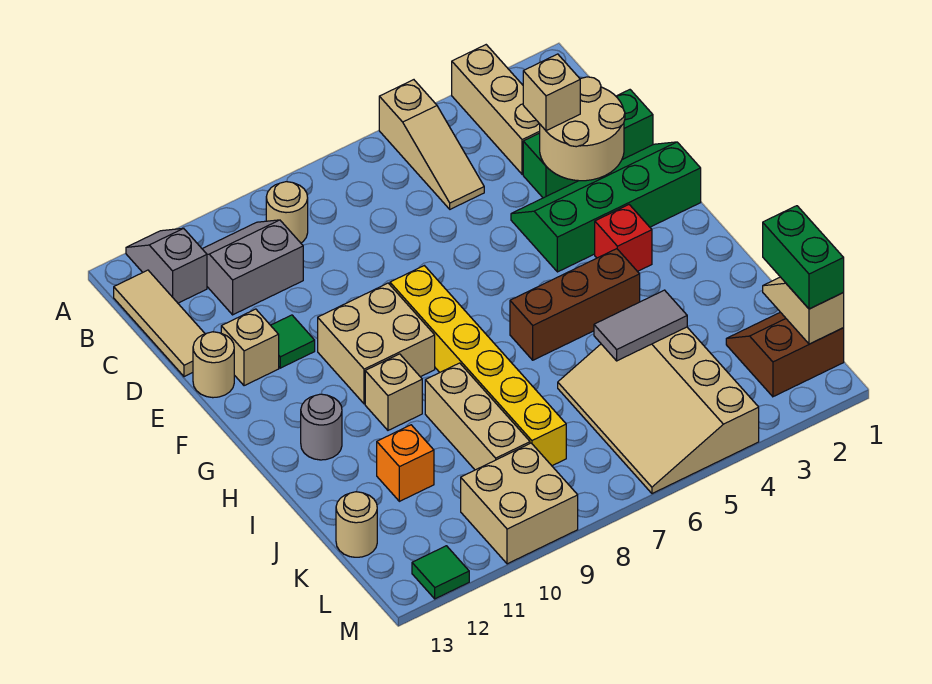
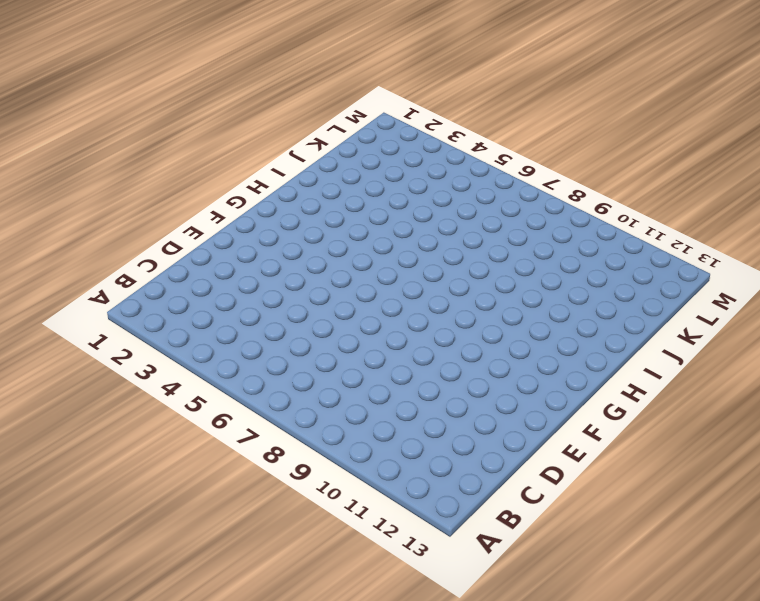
none -> tan brick A3:C3 level 1
none -> tan slope A5:C5 level 1 top A
none -> grey slope A12:B12 level 1 top B

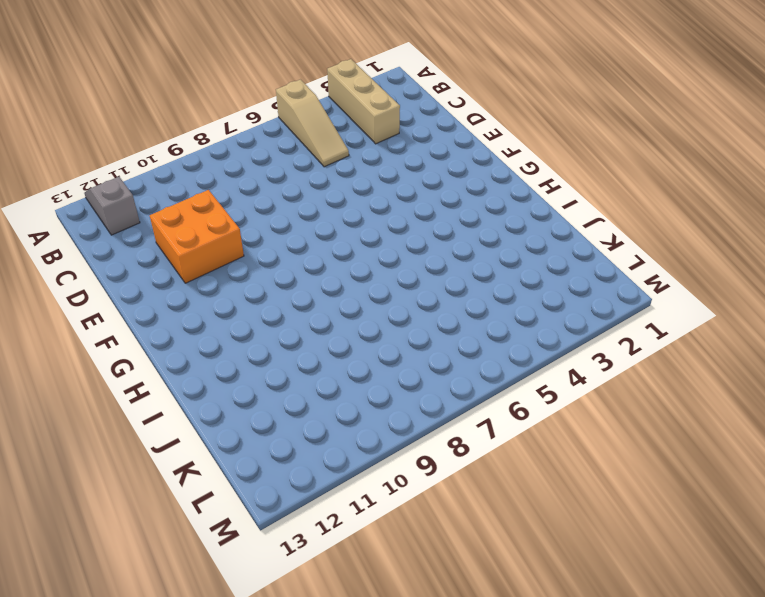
orange brick D10:E11 level 1 -> green tile E11 level 1
none -> tan round brick B9 level 1
none -> grey slope B10:C11 level 1 top C
none -> tan tile B13:D13 level 1

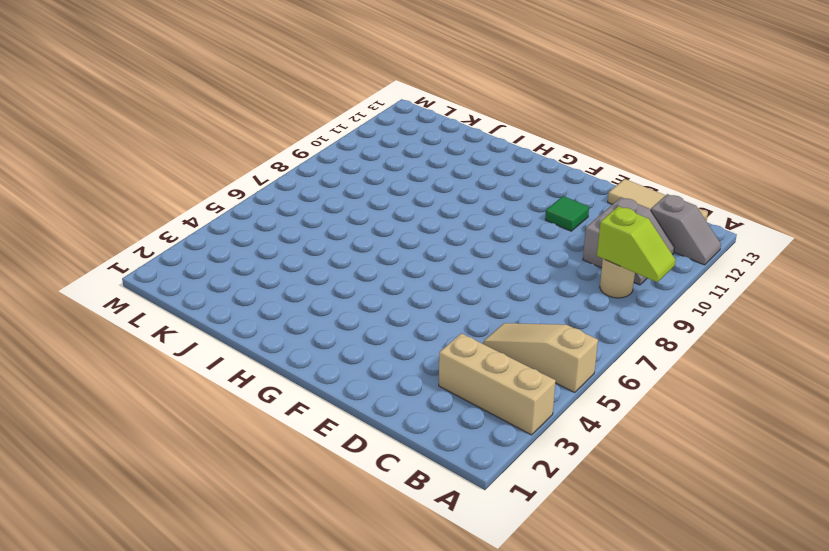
lime slope A9:B9 level 2 top B -> none
none -> green brick D1:D3 level 1
none -> green slope E1:F4 level 1 top F
none -> tan brick E12 level 1

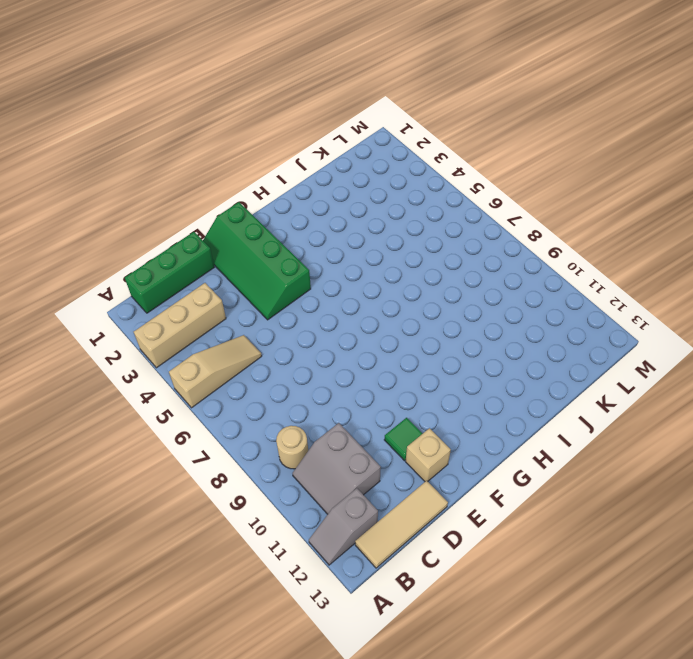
green brick B1:D1 level 1 -> green brick D1:D3 level 1
none -> tan round brick E13 level 1
none -> yellow brick F8:K8 level 1
none -> tan brick F9:G10 level 1

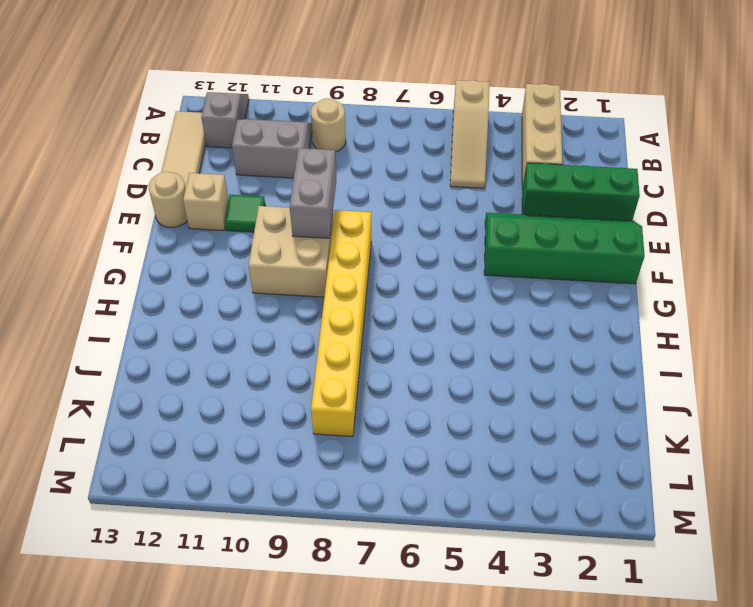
grey brick E9:F9 level 2 -> none
none -> red brick G3 level 1
none -> brown brick H4:H6 level 1
none -> tan brick H10 level 1

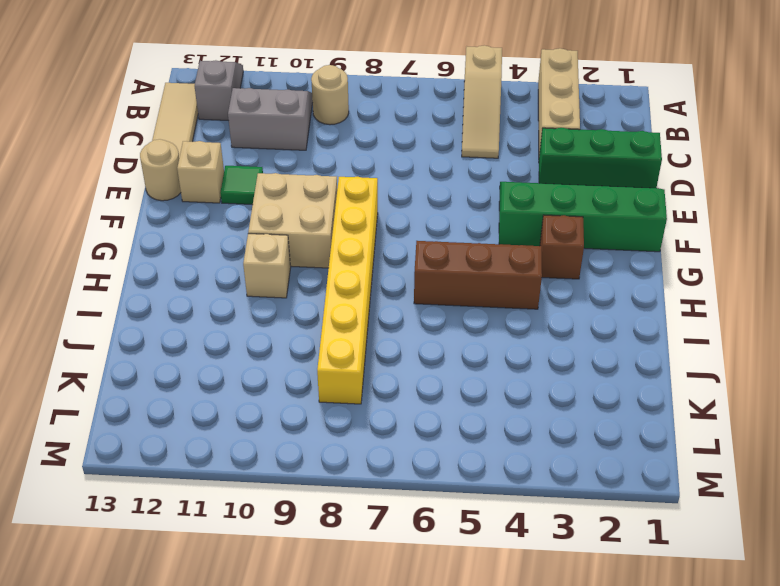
brown brick G3 level 1 -> red brick G3 level 1
none -> grey round brick H12 level 1
none -> tan brick I9:K9 level 1
none -> tan slope J4:M6 level 1 top 4

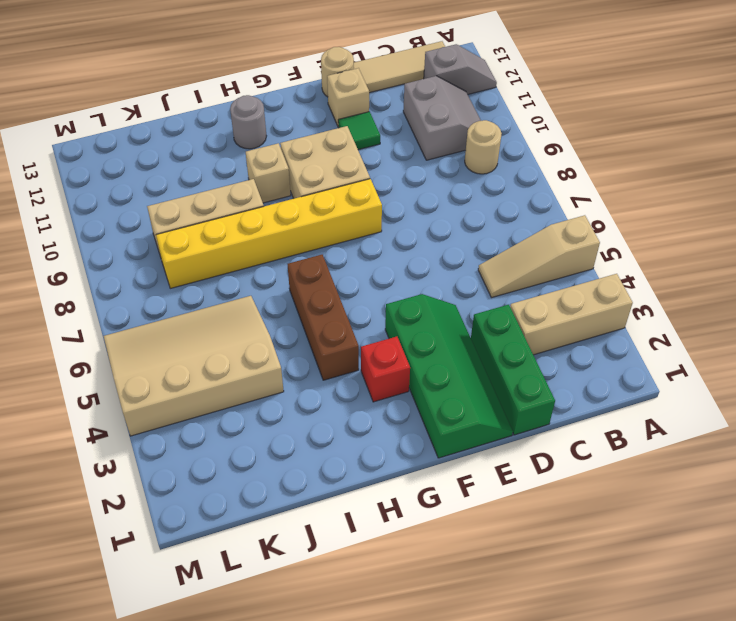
none -> orange brick J11 level 1
none -> brown slope K1:L2 level 1 top L
none -> tan round brick K13 level 1

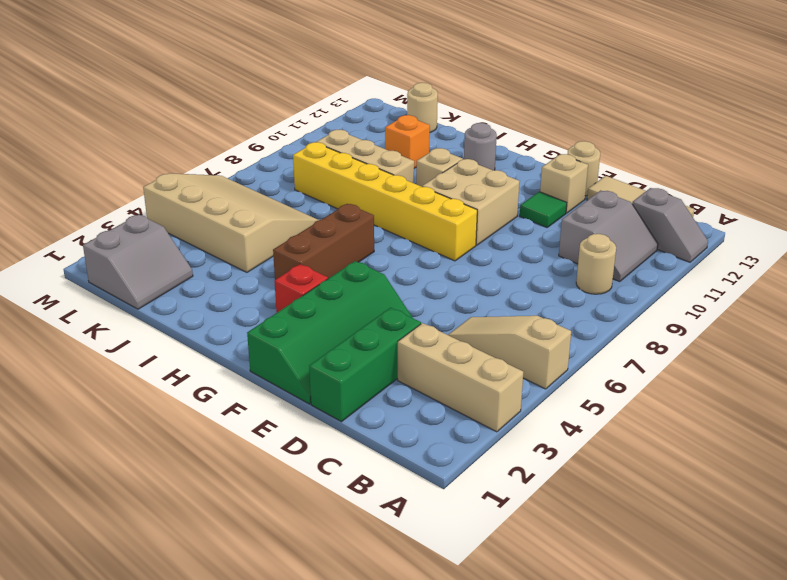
grey slope K1:L2 level 1 top L -> brown slope K1:L2 level 1 top L
none -> tan brick L9:M10 level 1
none -> green tile M12 level 1
none -> tan round brick D2:E3 level 2

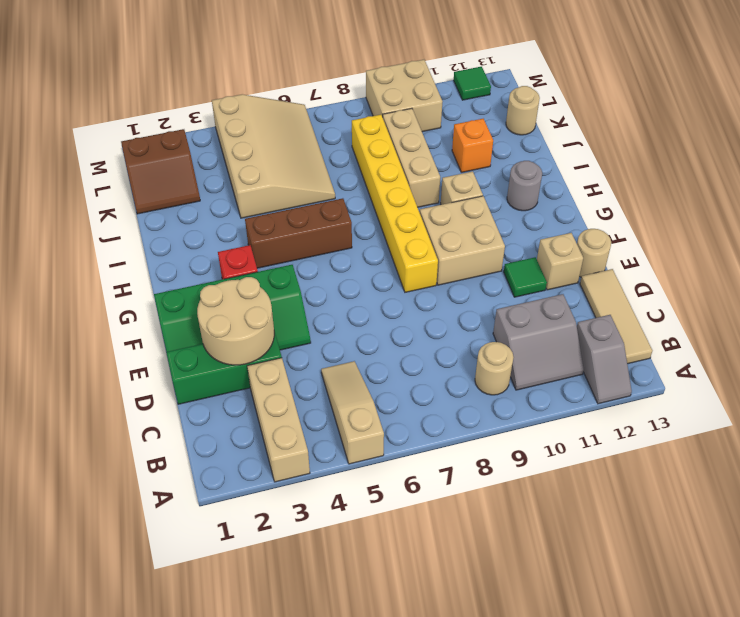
none -> grey tile J4:J5 level 2
none -> tan slope K1:L1 level 2 top L
none -> tan brick D3 level 3

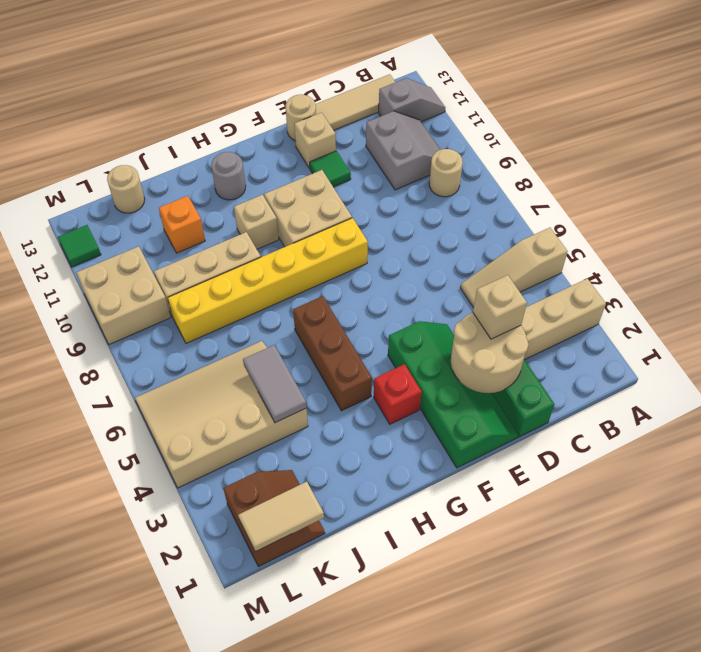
tan tile K1:L1 level 2 -> tan slope K1:L1 level 2 top L
none -> green brick K1:L1 level 3

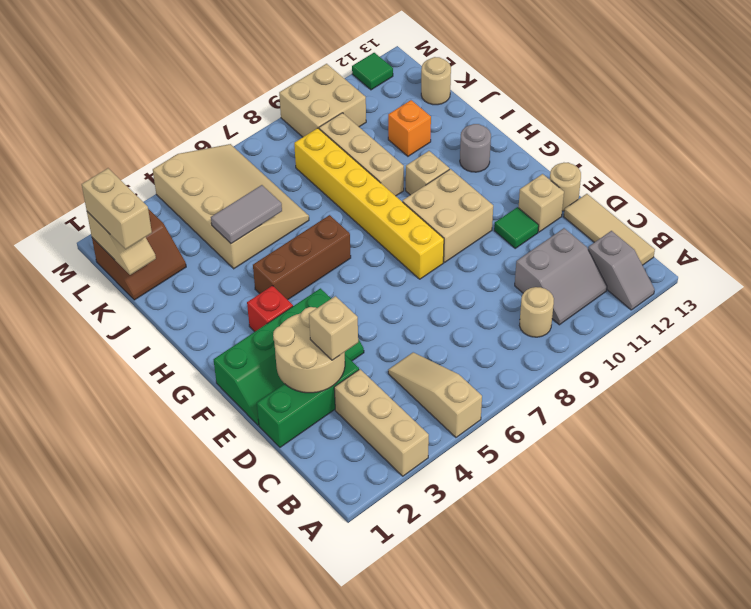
tan brick K1:L1 level 3 -> green brick K1:L1 level 3

